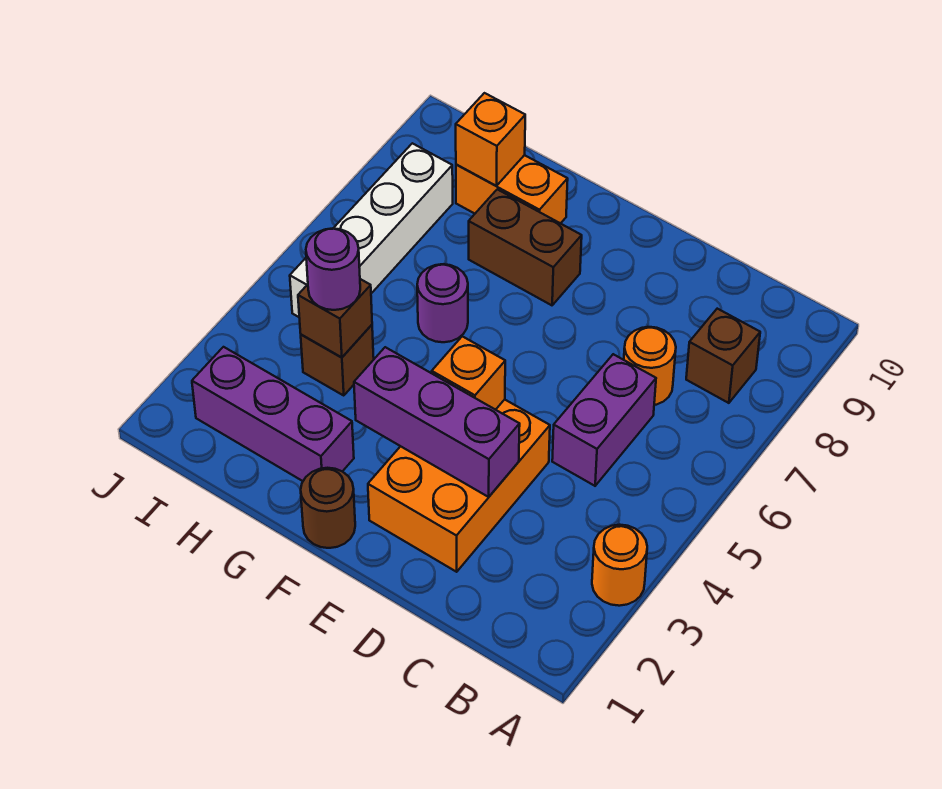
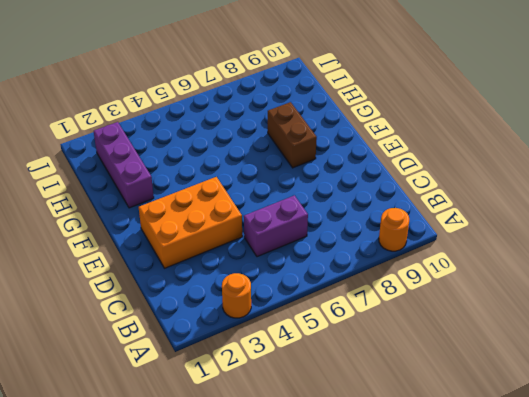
orange round brick A9 level 1 -> orange round brick C7 level 1
none -> brown brick B8 level 1
none -> brown round brick F1 level 1
none -> purple round brick G6 level 1

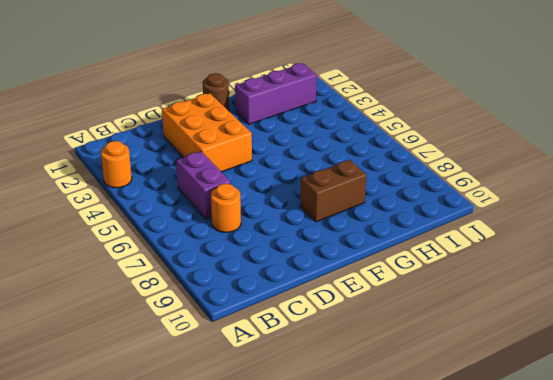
none -> brown brick B8 level 1
none -> purple round brick G6 level 1
none -> orange brick G9:H9 level 1

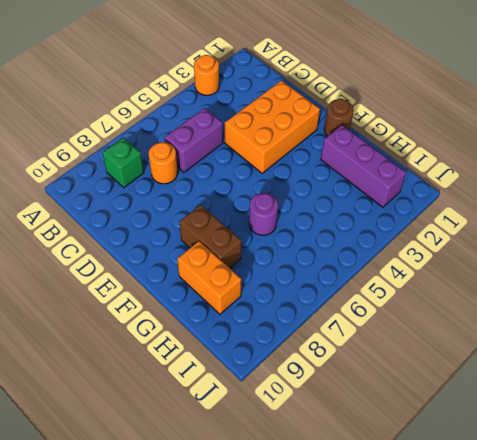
green brick B8 level 1 -> brown brick B8 level 1
none -> brown brick H4 level 1
none -> white brick I5:I8 level 1
none -> purple brick D3:F3 level 2

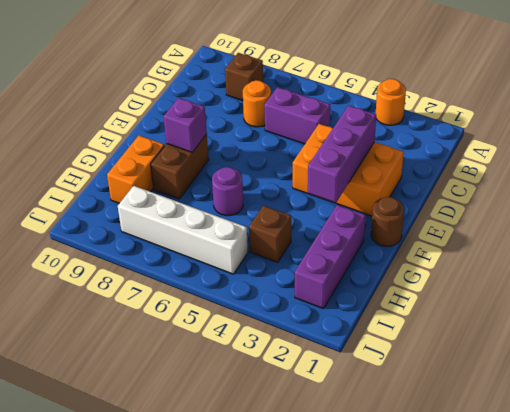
purple brick F8 level 2 -> none
none -> orange brick E4 level 2
none -> brown brick H4 level 2
none -> orange brick H9 level 2

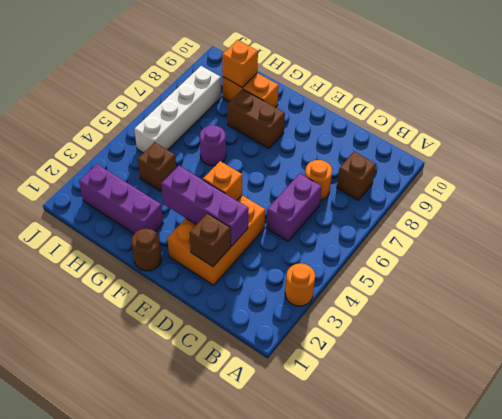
brown brick D2 level 2 -> brown brick H4 level 2
none -> purple round brick H4 level 3

